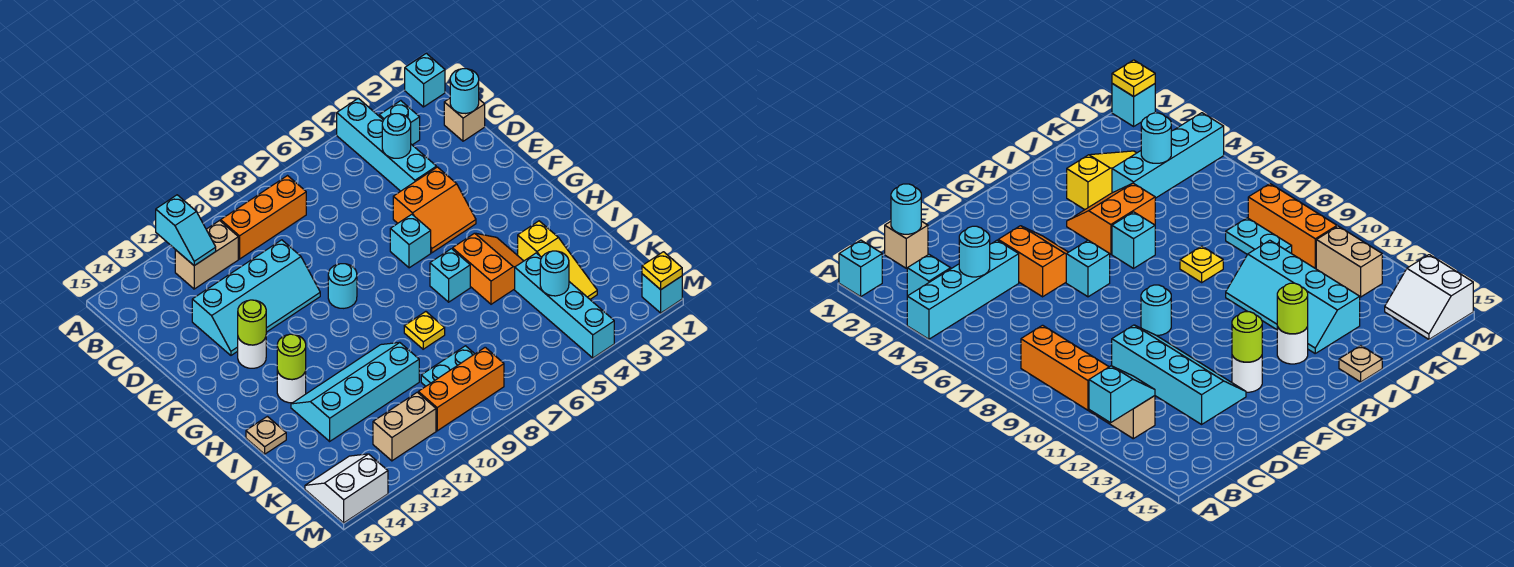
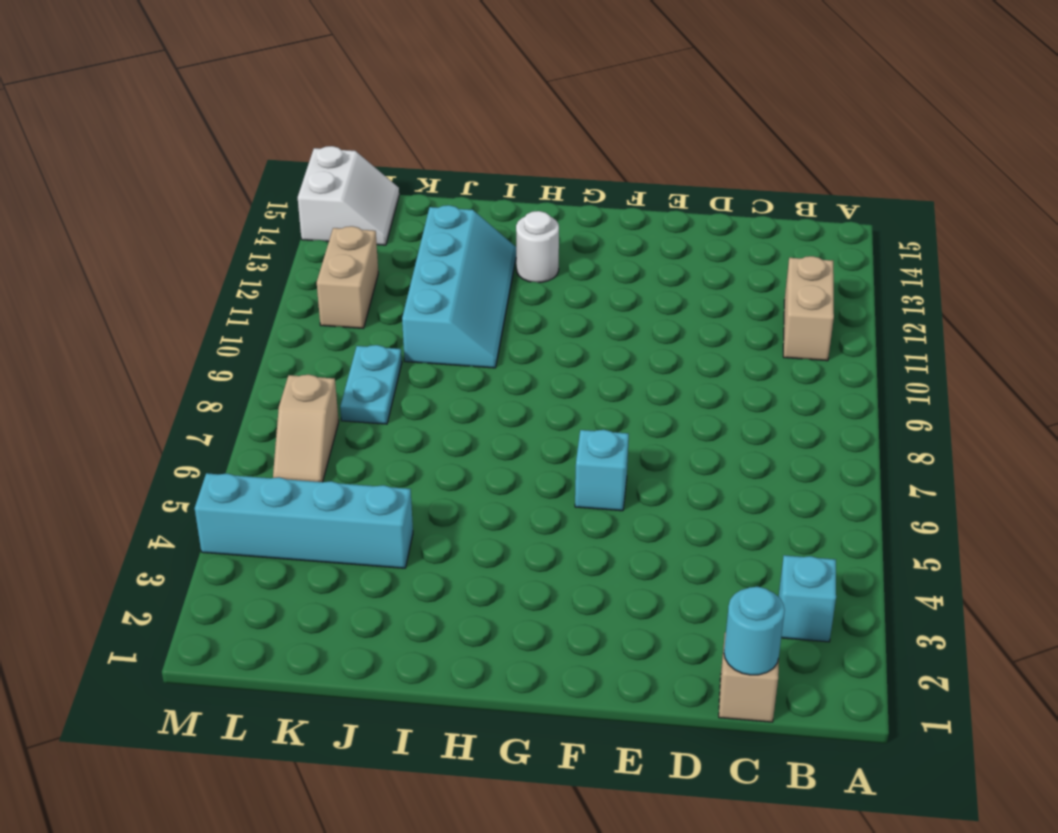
tan slope L6:L7 level 1 top 7 -> none
none -> cyan brick A1 level 1
none -> cyan brick A4:D4 level 1
none -> orange brick B8:B10 level 1
none -> cyan slope D10:E13 level 1 top D

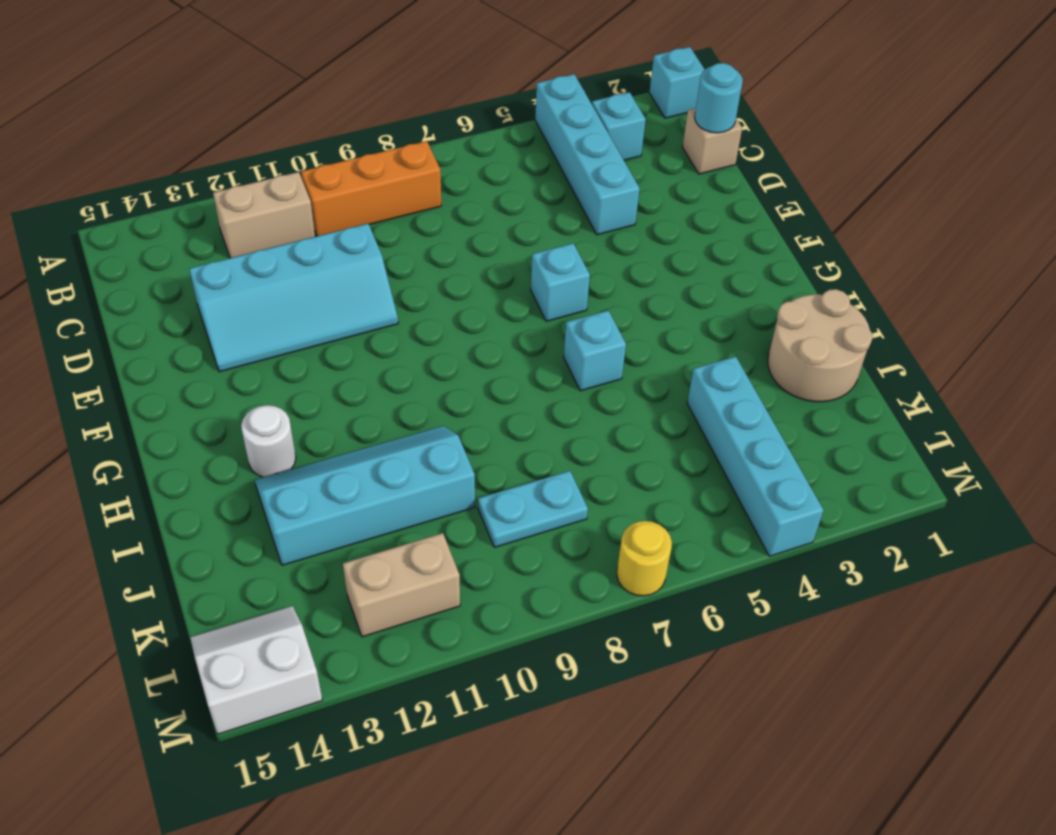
tan round brick I1:J2 level 1 -> none
yellow round brick M7 level 1 -> none
none -> orange slope E4:F5 level 1 top E
none -> cyan round brick F9 level 1
none -> white round brick F13 level 1
none -> orange slope H4:I5 level 1 top 5

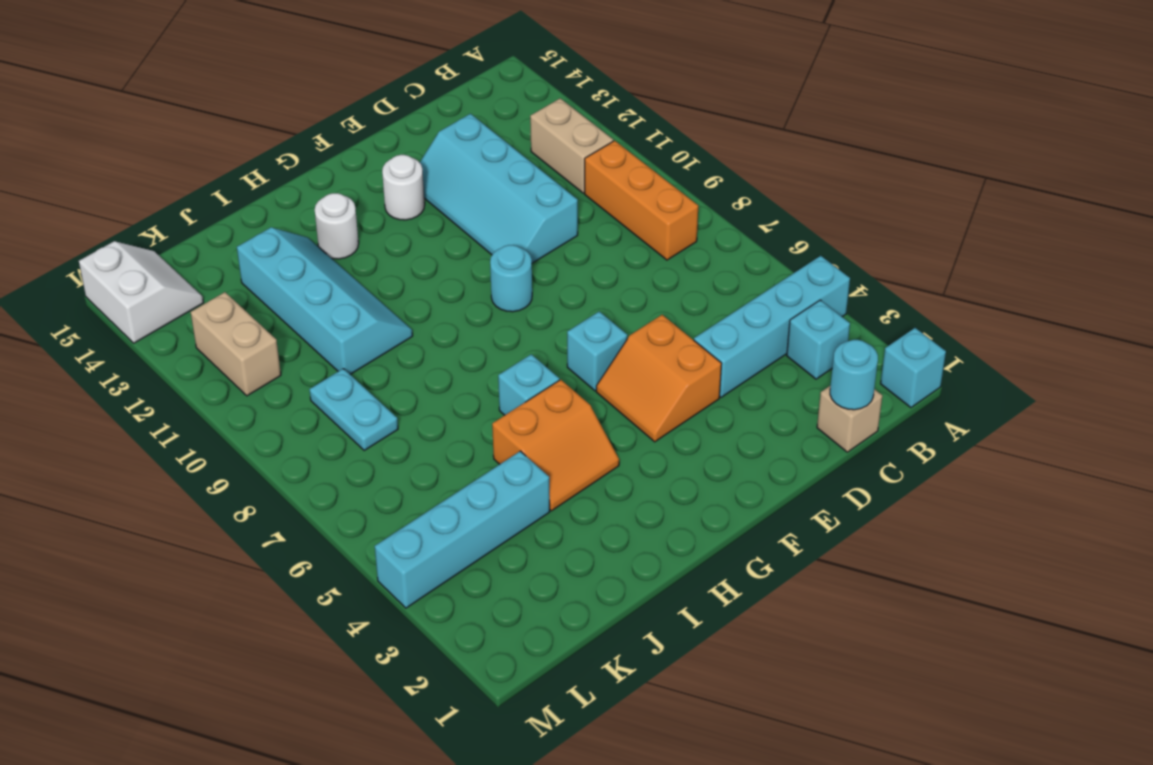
none -> yellow slope I3:K3 level 1 top I
none -> yellow plate I8 level 1
none -> tan plate I15 level 1
none -> orange brick L8:L10 level 1

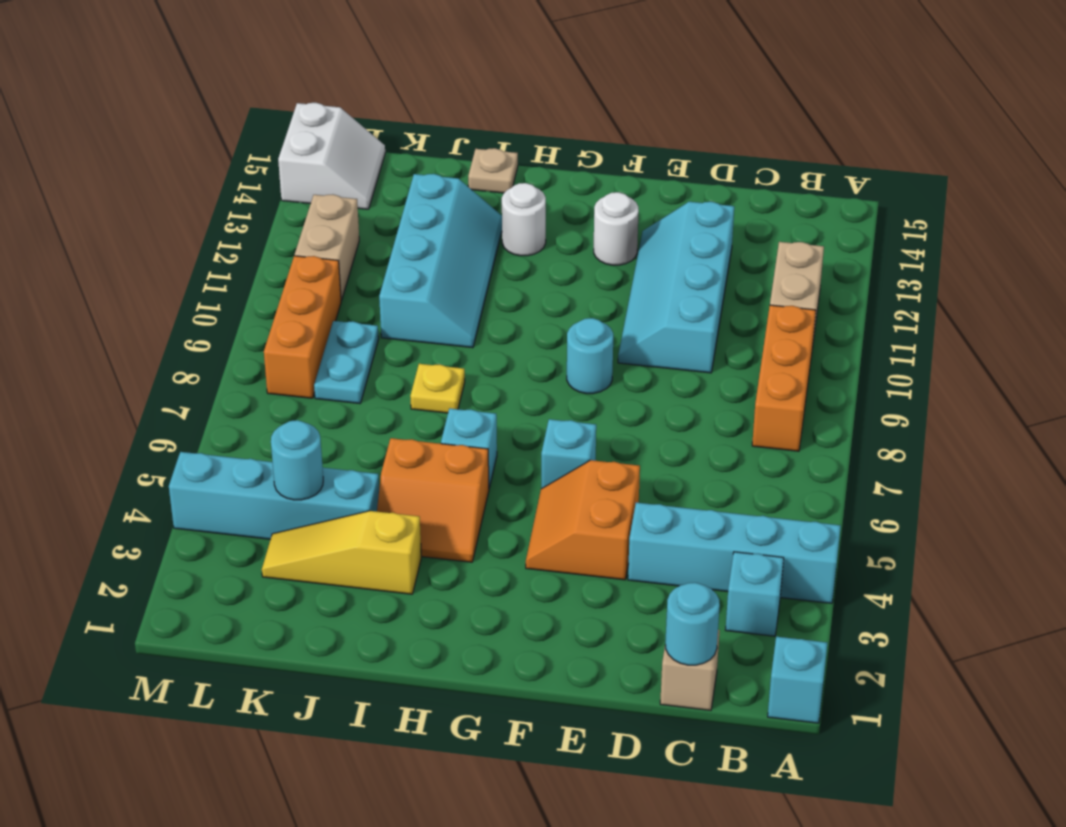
none -> cyan brick M1 level 1
none -> cyan slope A12:B12 level 2 top A
none -> cyan round brick C4 level 2
none -> lime round brick F13 level 2

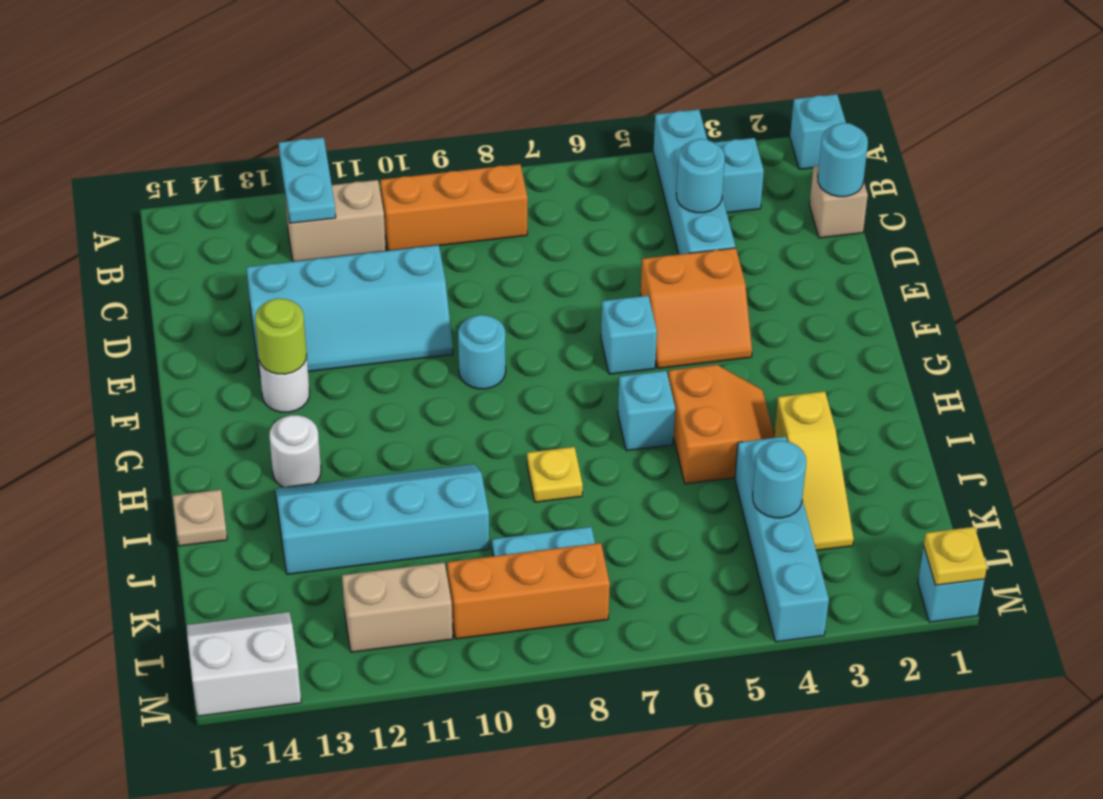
cyan plate A12:B12 level 2 -> cyan slope A12:B12 level 2 top A
none -> lime round brick H13 level 2

